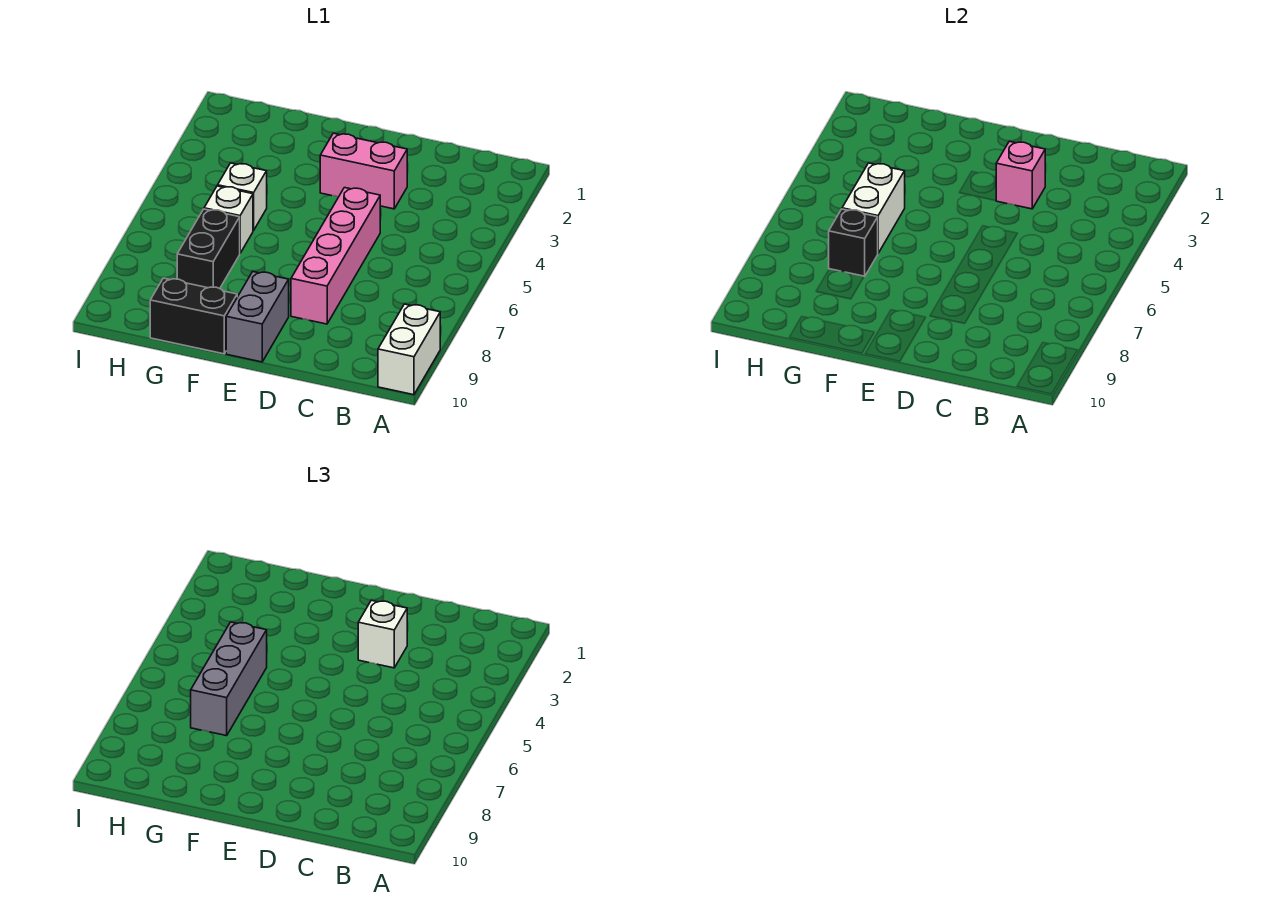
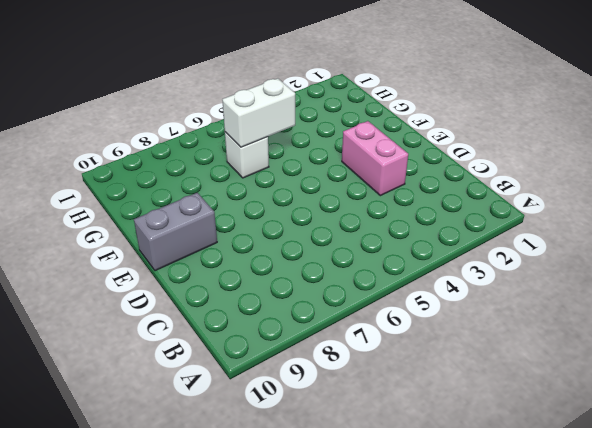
none -> white brick A9:A10 level 1
none -> pink brick D5:D8 level 1
none -> black brick F10:G10 level 1

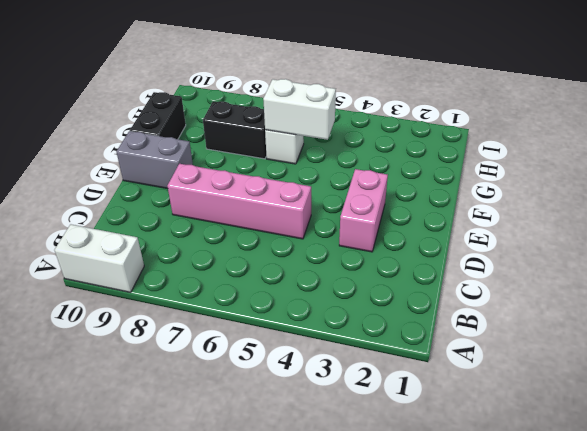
none -> white brick G5 level 1
none -> pink brick D3 level 2
none -> black brick G7 level 2

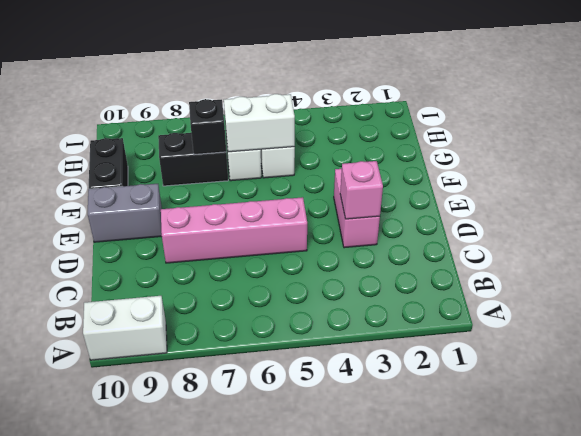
none -> white brick D3 level 3
none -> grey brick G5:G7 level 3

